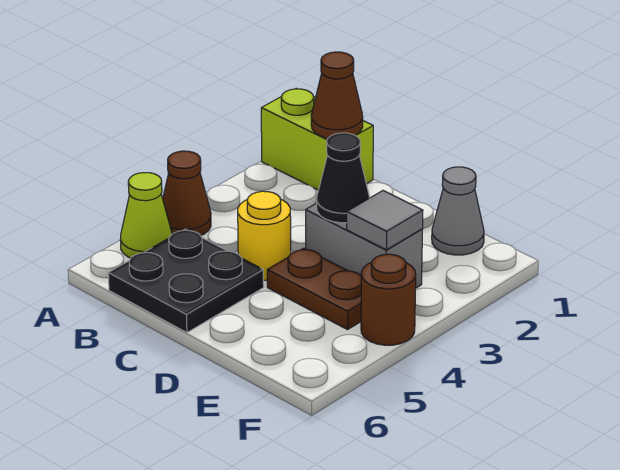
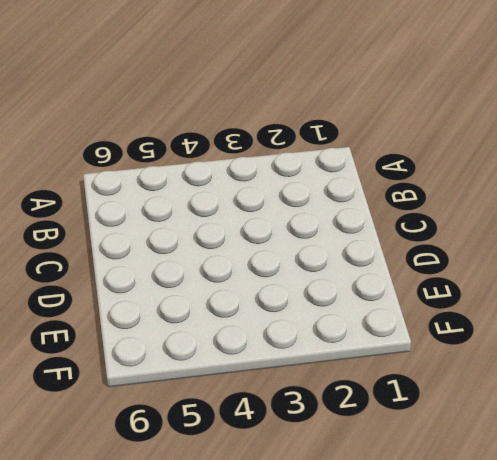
none -> lime brick A1:B1 level 1
none -> brown cone A4 level 1
none -> lime cone A5 level 1

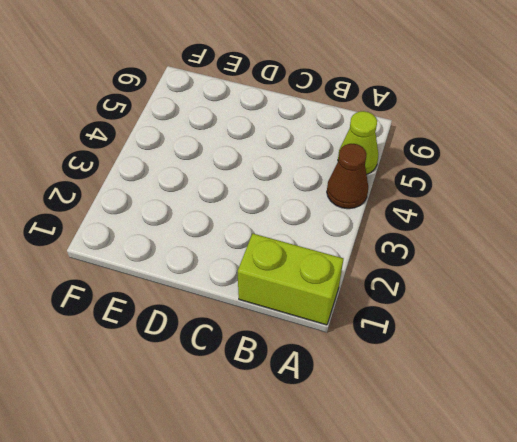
none -> black plate B5:C6 level 1
none -> yellow round brick C4 level 1
none -> grey brick D3:E3 level 1

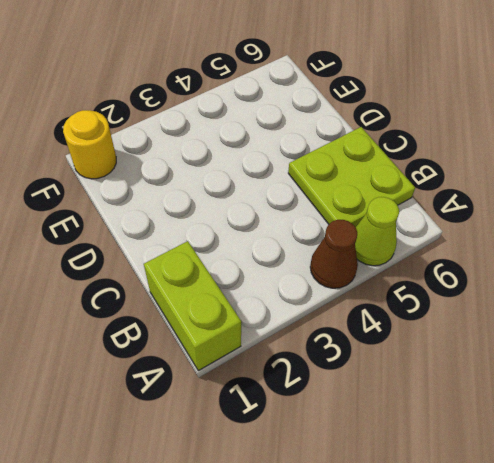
lime plate B5:C6 level 1 -> black plate B5:C6 level 1
yellow round brick F1 level 1 -> yellow round brick C4 level 1
none -> grey brick D3:E3 level 1
none -> brown plate D4:E4 level 1
none -> grey cone E1 level 1

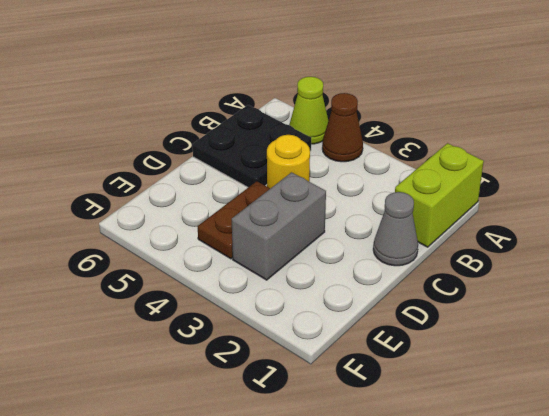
grey cone C1 level 1 -> grey cone E1 level 1
none -> brown round brick F4 level 1
none -> brown cone B1 level 2
none -> black cone D3 level 2

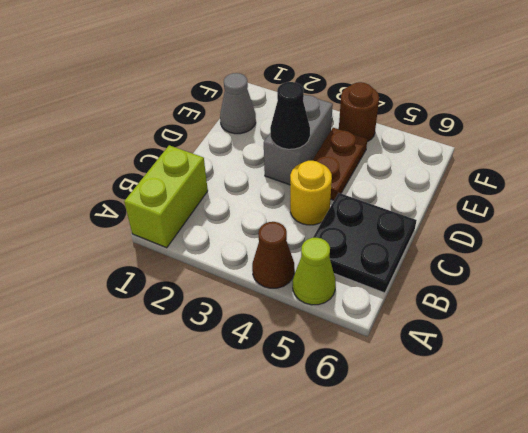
none -> brown cone B1 level 2
none -> grey tile E3 level 2

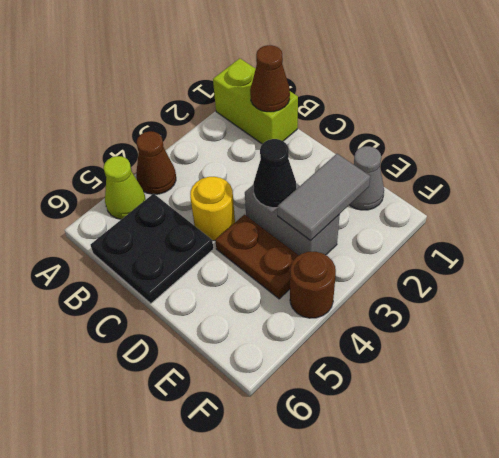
grey tile E2:E3 level 2 -> grey tile E3 level 2

